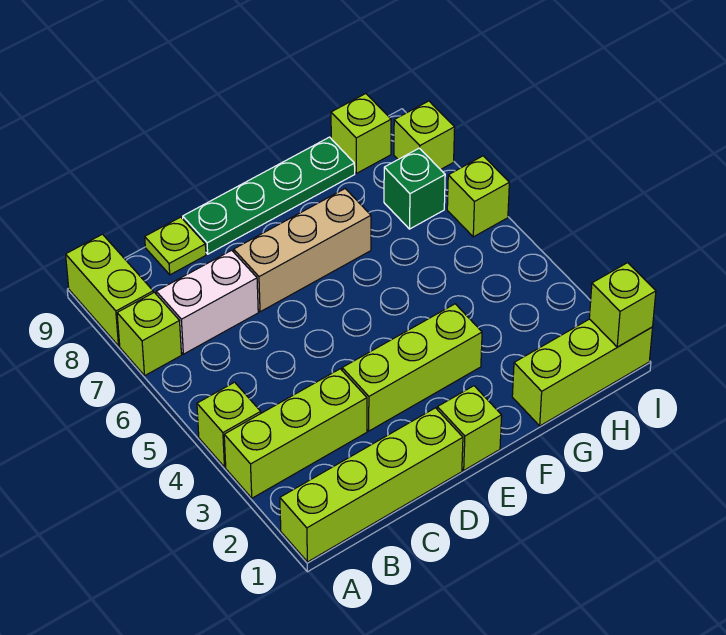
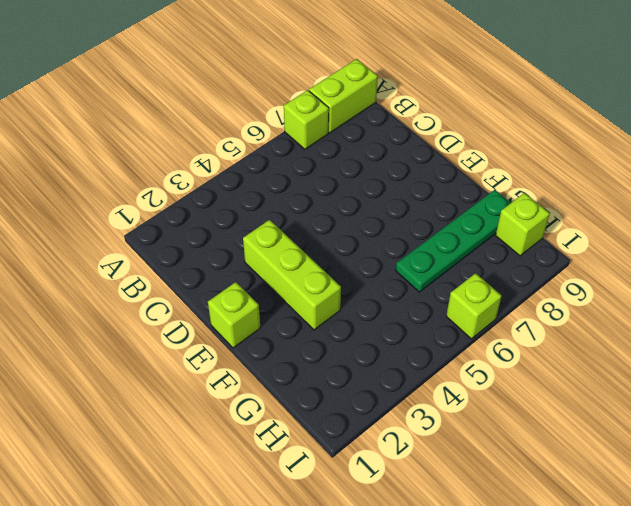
green plate G6:G9 level 1 -> green plate D9:G9 level 1
none -> lime brick A1:D1 level 1
none -> lime brick A3:C3 level 1
none -> lime brick A4 level 1

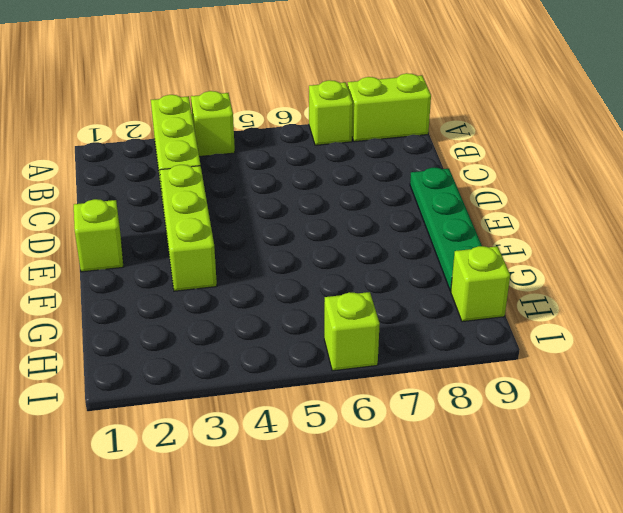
none -> lime brick A1:D1 level 1
none -> white brick B7:C7 level 1
none -> lime plate C9 level 1

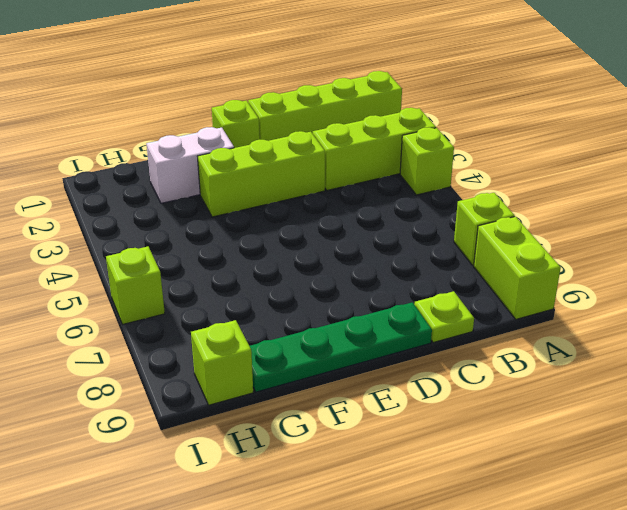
white brick F2:G2 level 1 -> white brick B7:C7 level 1
none -> tan brick D7:F7 level 1
none -> lime brick G1:I1 level 1
none -> green brick H7 level 1

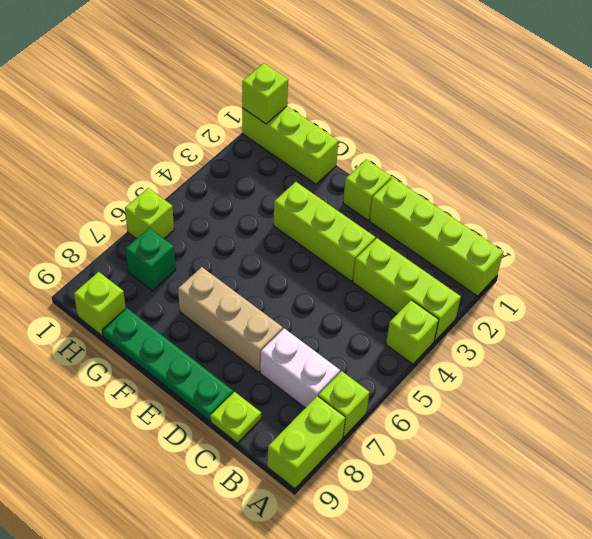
none -> lime brick I8 level 1

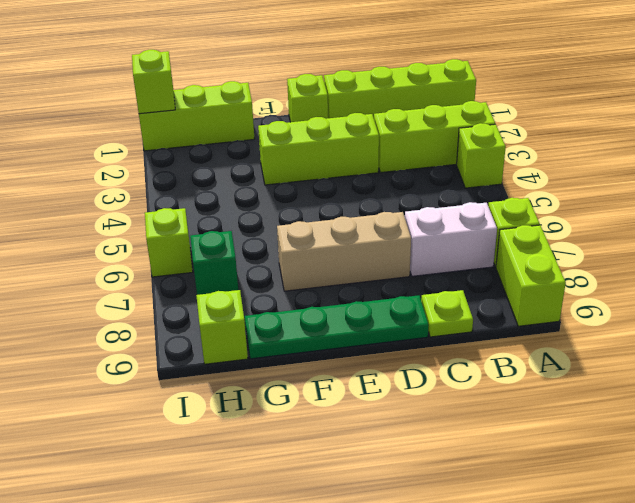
none -> lime brick I8 level 1

